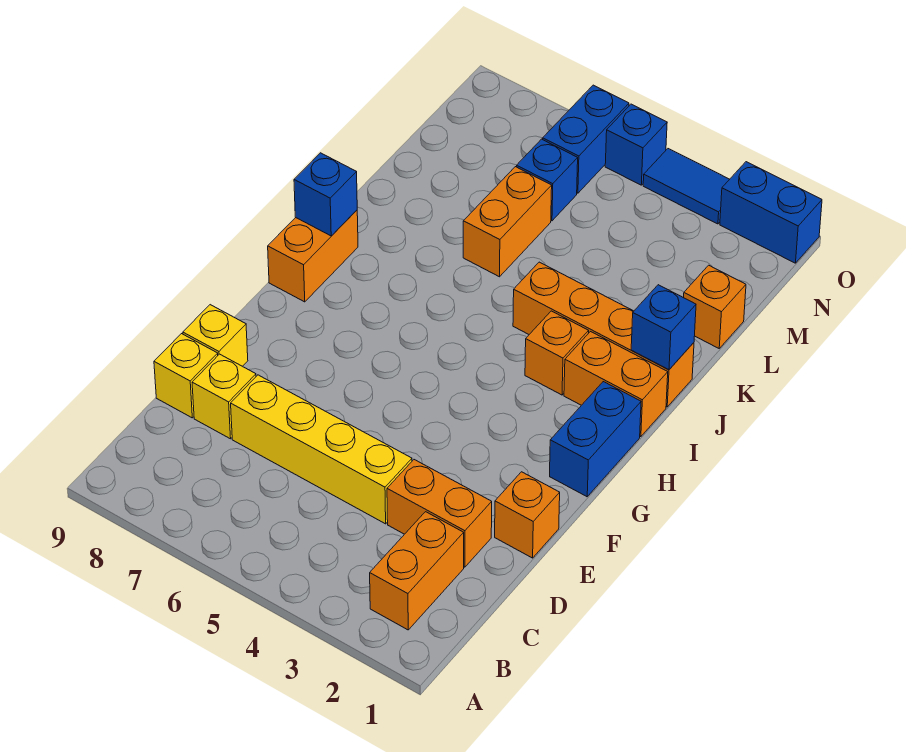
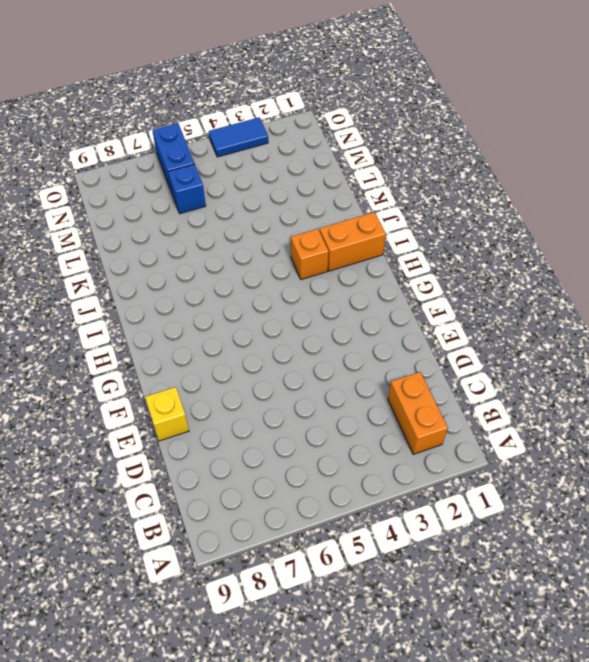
none -> orange brick D2:D3 level 1
none -> yellow brick D4:D7 level 1
none -> yellow brick D8 level 1

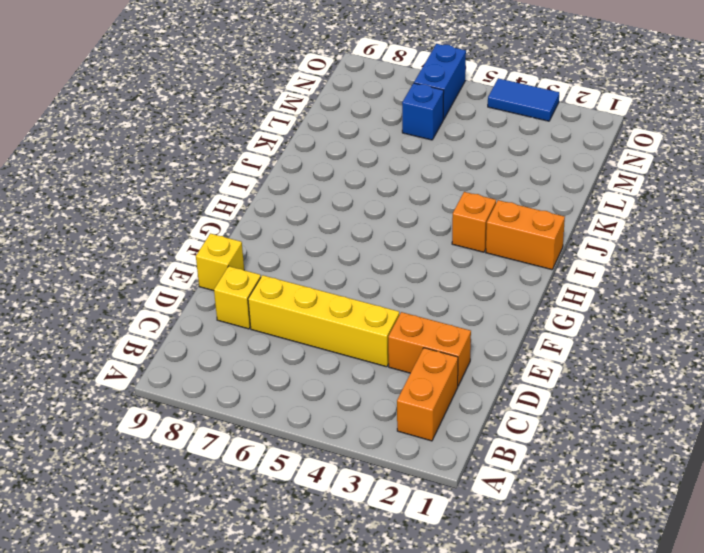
none -> yellow brick D9 level 1
none -> orange brick E1 level 1
none -> blue brick G1:H1 level 1

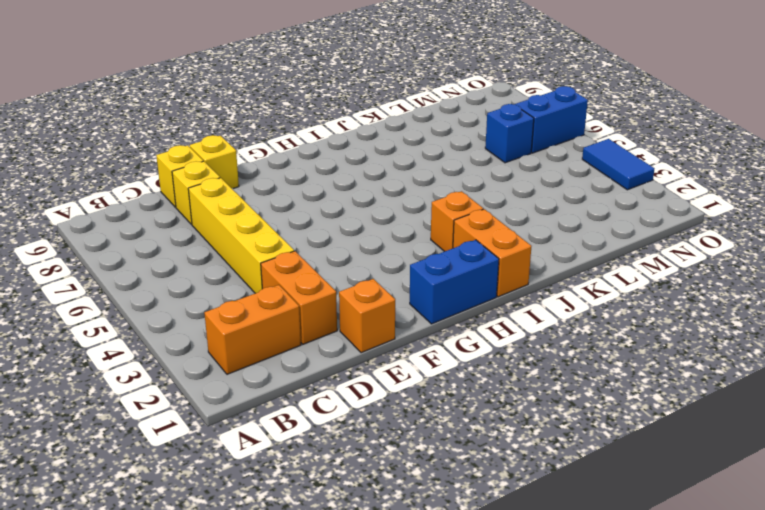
none -> orange brick H9:I9 level 1
none -> orange brick J1:J4 level 1
none -> orange brick K6:L6 level 1

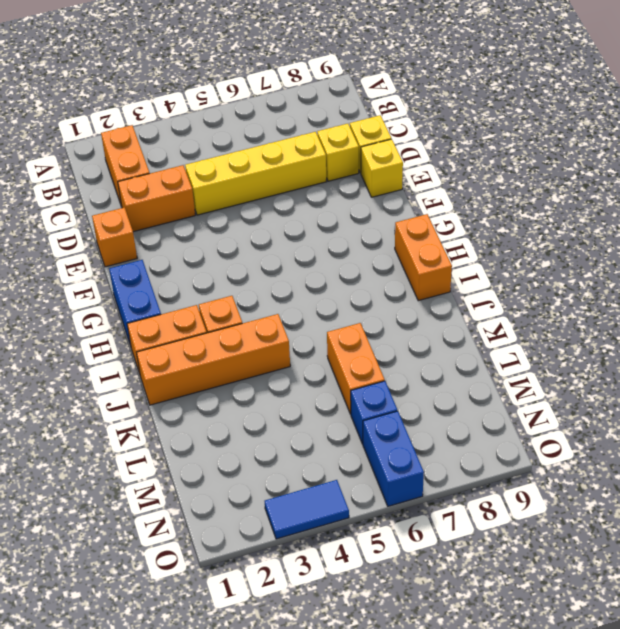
none -> orange brick L1 level 1
none -> blue brick O1:O2 level 1
none -> blue brick O5 level 1

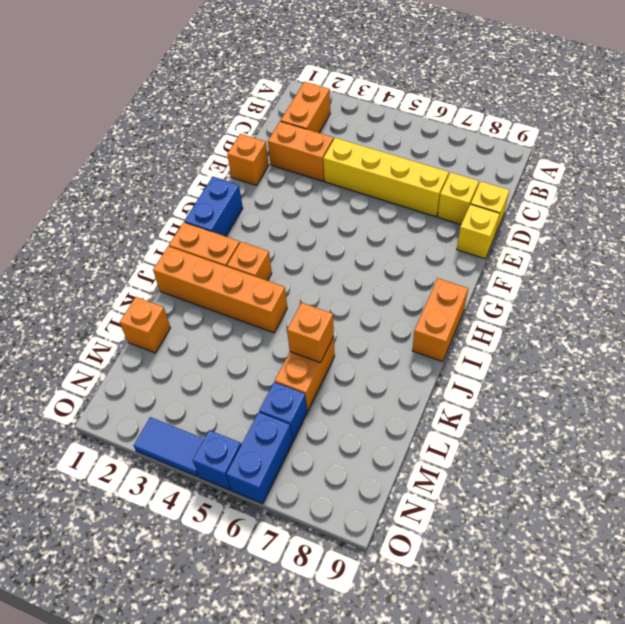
orange brick K6 level 2 -> none
none -> blue brick O1:O2 level 1
none -> blue brick I9 level 2
none -> blue brick J1 level 2

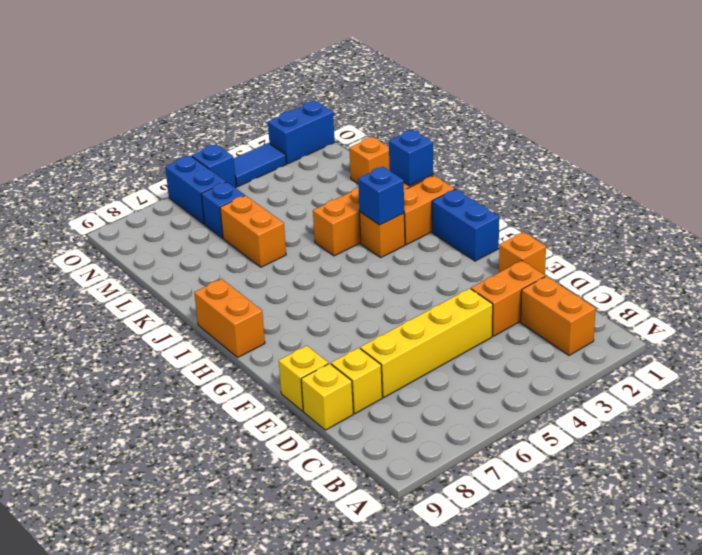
blue brick I3 level 2 -> blue brick I9 level 2

